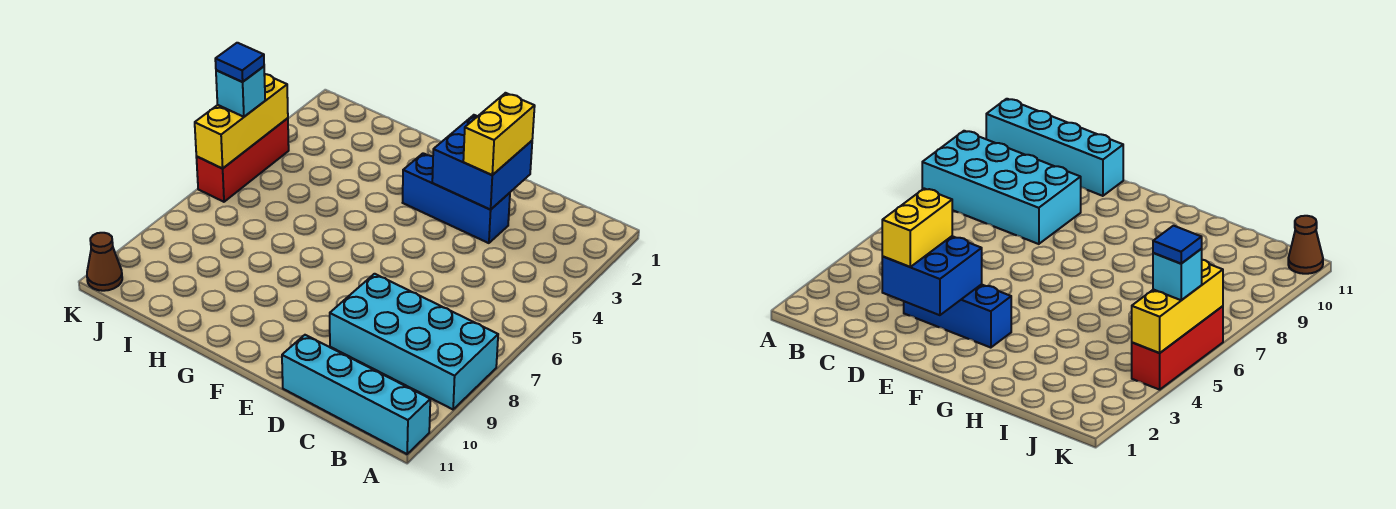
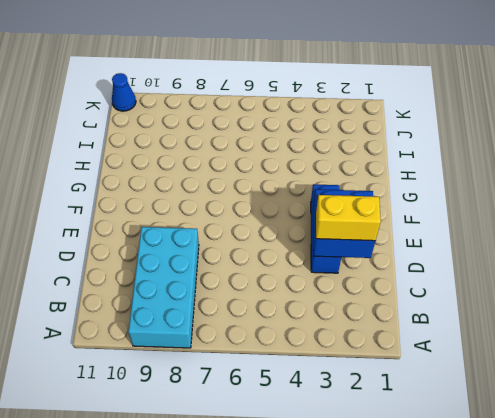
blue cone K11 level 1 -> brown cone K11 level 1
none -> cyan brick A11:D11 level 1
none -> red brick K4:K6 level 1

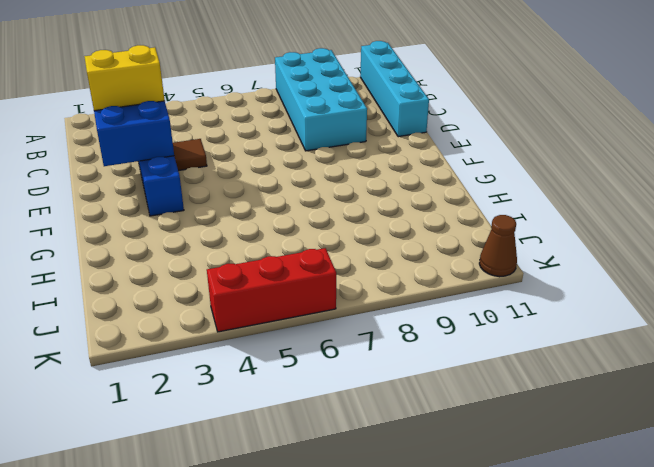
brown tile D4 level 1 -> none
none -> yellow brick K4:K6 level 2
none -> cyan brick K5 level 3

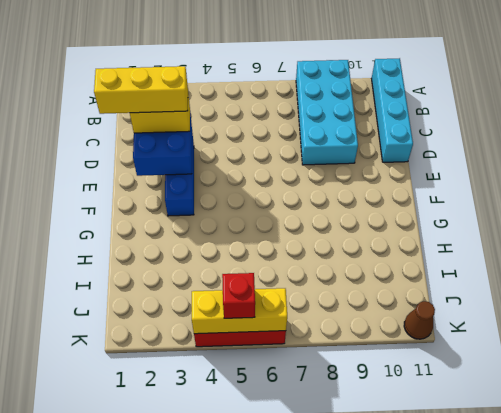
yellow brick D1:D3 level 4 -> none
red brick K5 level 3 -> cyan brick K5 level 3
none -> blue tile K5 level 4

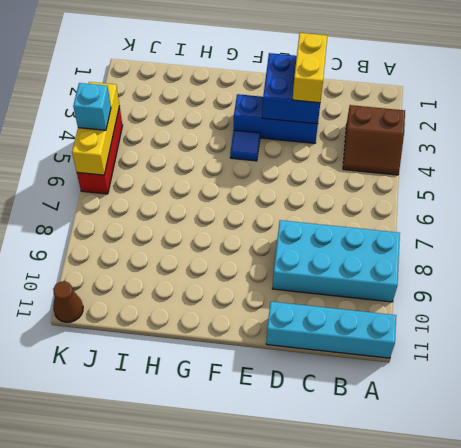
brown slope A3:B4 level 1 top 3 -> none
blue tile F4 level 1 -> blue tile K5 level 4

